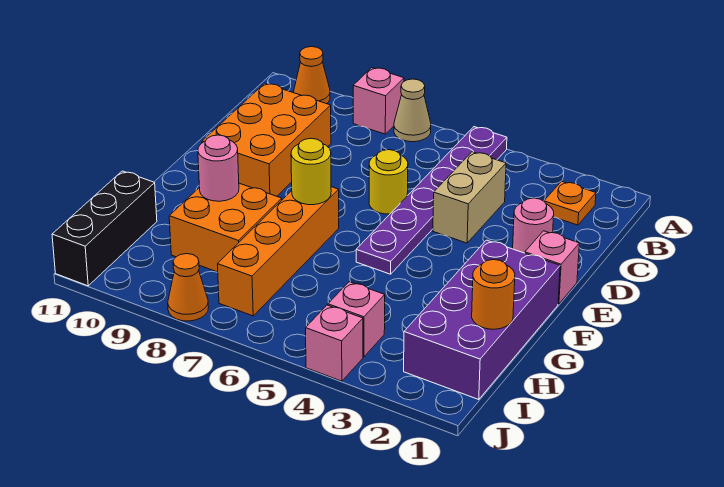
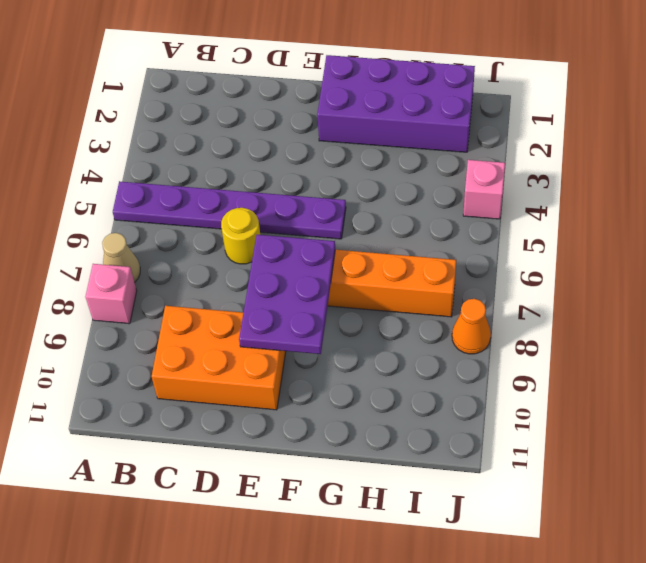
purple plate E7:F9 level 2 -> yellow round brick F7 level 2
none -> orange cone A10 level 1
none -> orange plate B2 level 1
none -> tan brick C4:D4 level 1

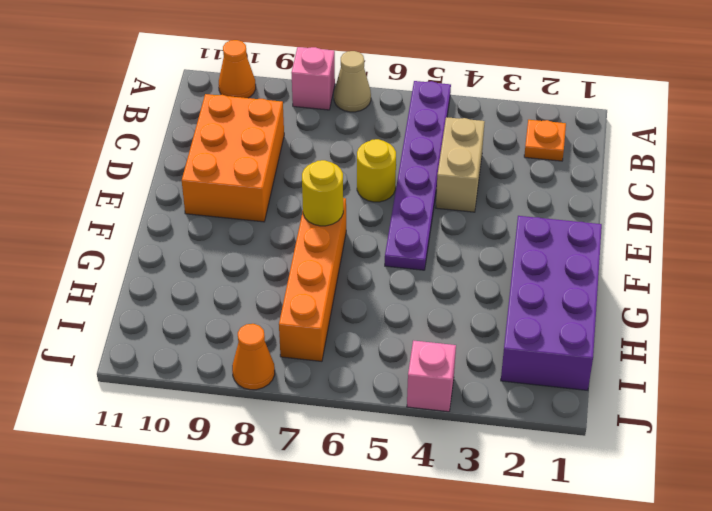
none -> pink round brick D2 level 1
none -> pink brick E1 level 1
none -> orange brick G8:H9 level 1

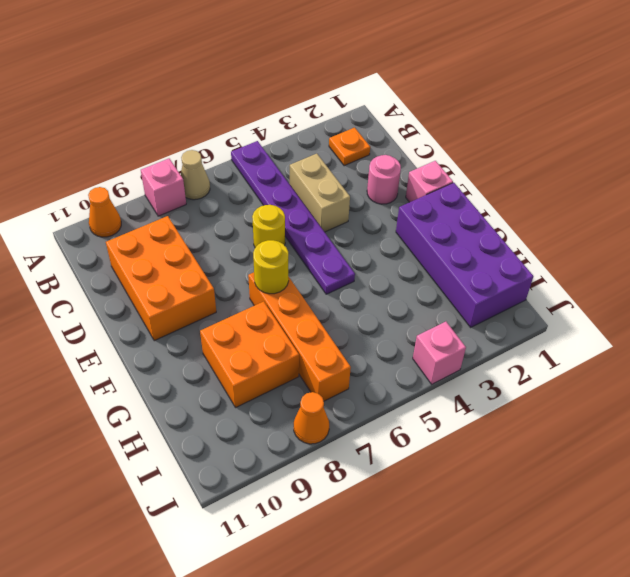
none -> black brick H11:J11 level 1
none -> pink brick I4 level 1
none -> pink round brick G9 level 2

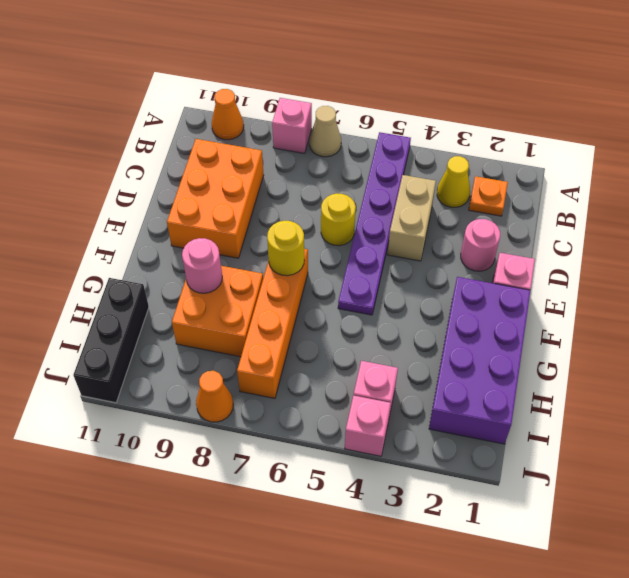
yellow cone B3 level 1 -> none
none -> orange round brick H1 level 2

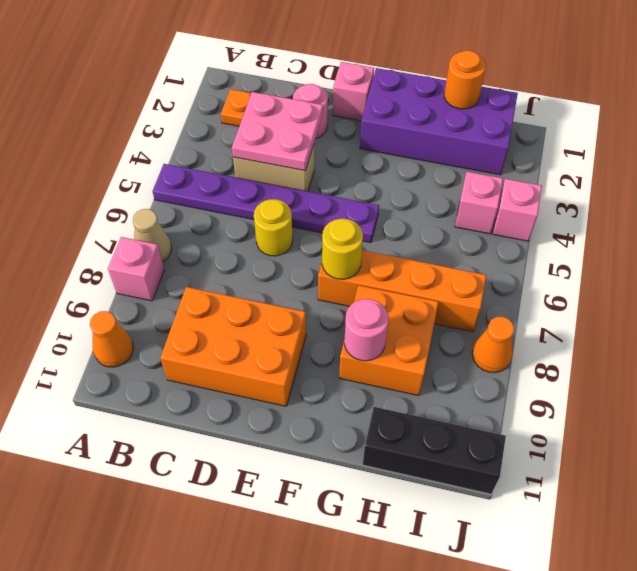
pink plate C3:D4 level 2 -> none

